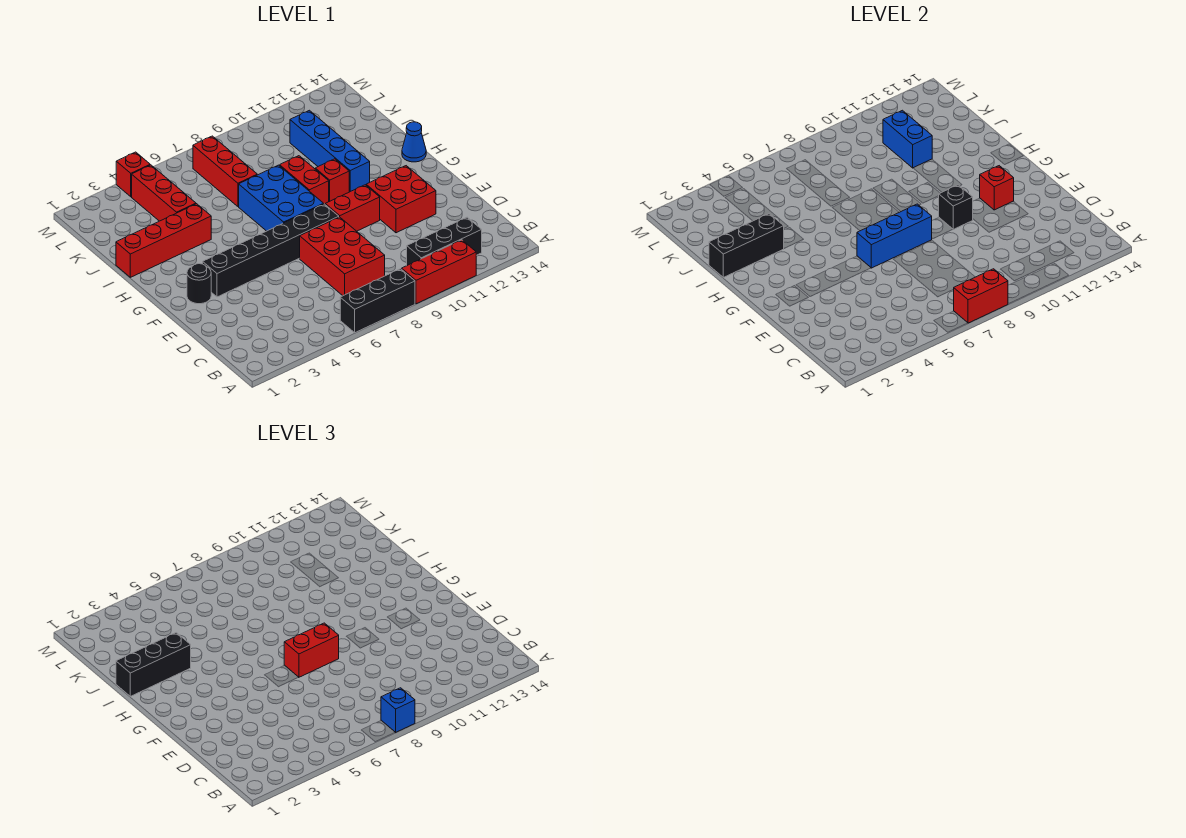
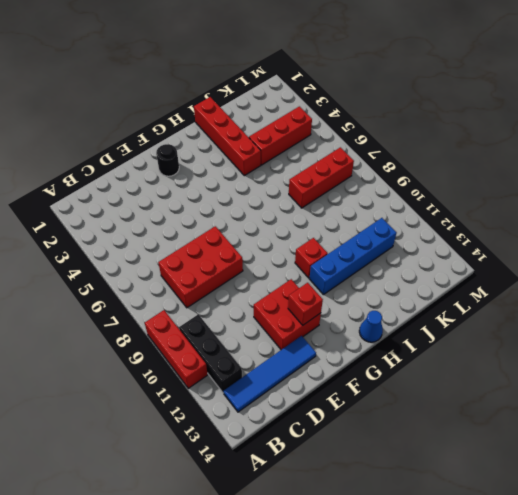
blue tile B13:E13 level 1 -> none
none -> black brick A6:A8 level 1
none -> black brick F3:F8 level 1
none -> red brick F9:F10 level 1

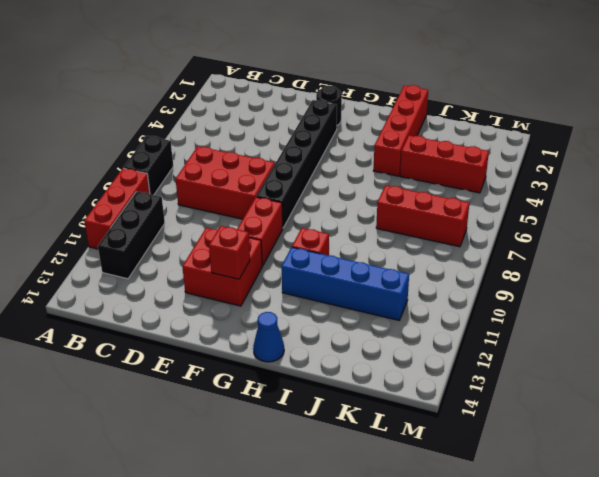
black brick A7:A8 level 1 -> black brick A6:A8 level 1
none -> blue brick G7:I8 level 1
none -> red brick H9:I9 level 1
none -> red brick M4 level 1

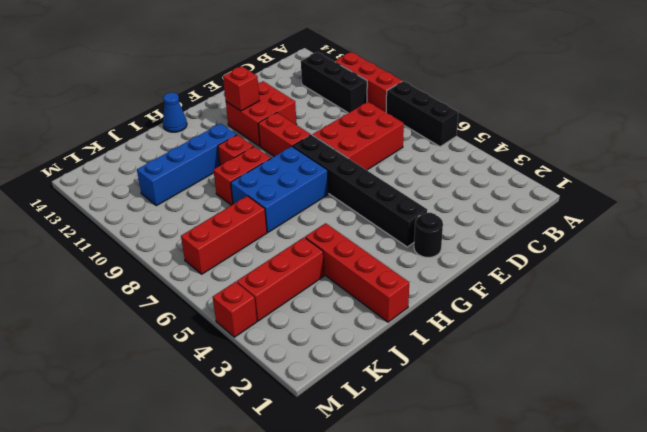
none -> red brick A7:A8 level 2
none -> blue brick F6:F8 level 2
none -> black brick F10 level 2

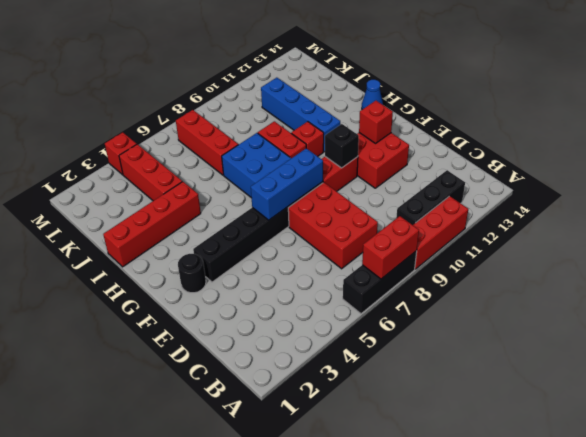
none -> black brick I1:I3 level 2
none -> blue brick J11:K11 level 2
none -> blue brick A8 level 3

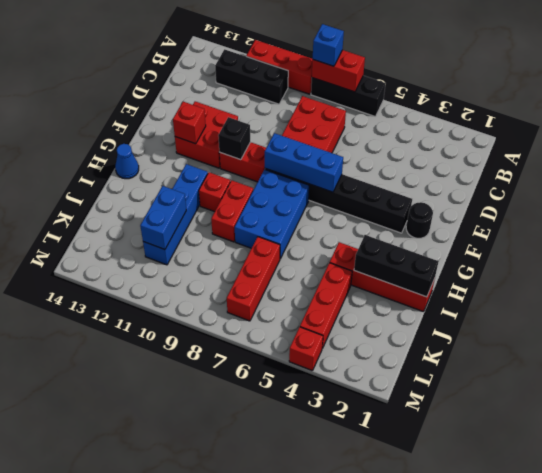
none -> red brick F7:F8 level 3
none -> black brick I1:I3 level 3

